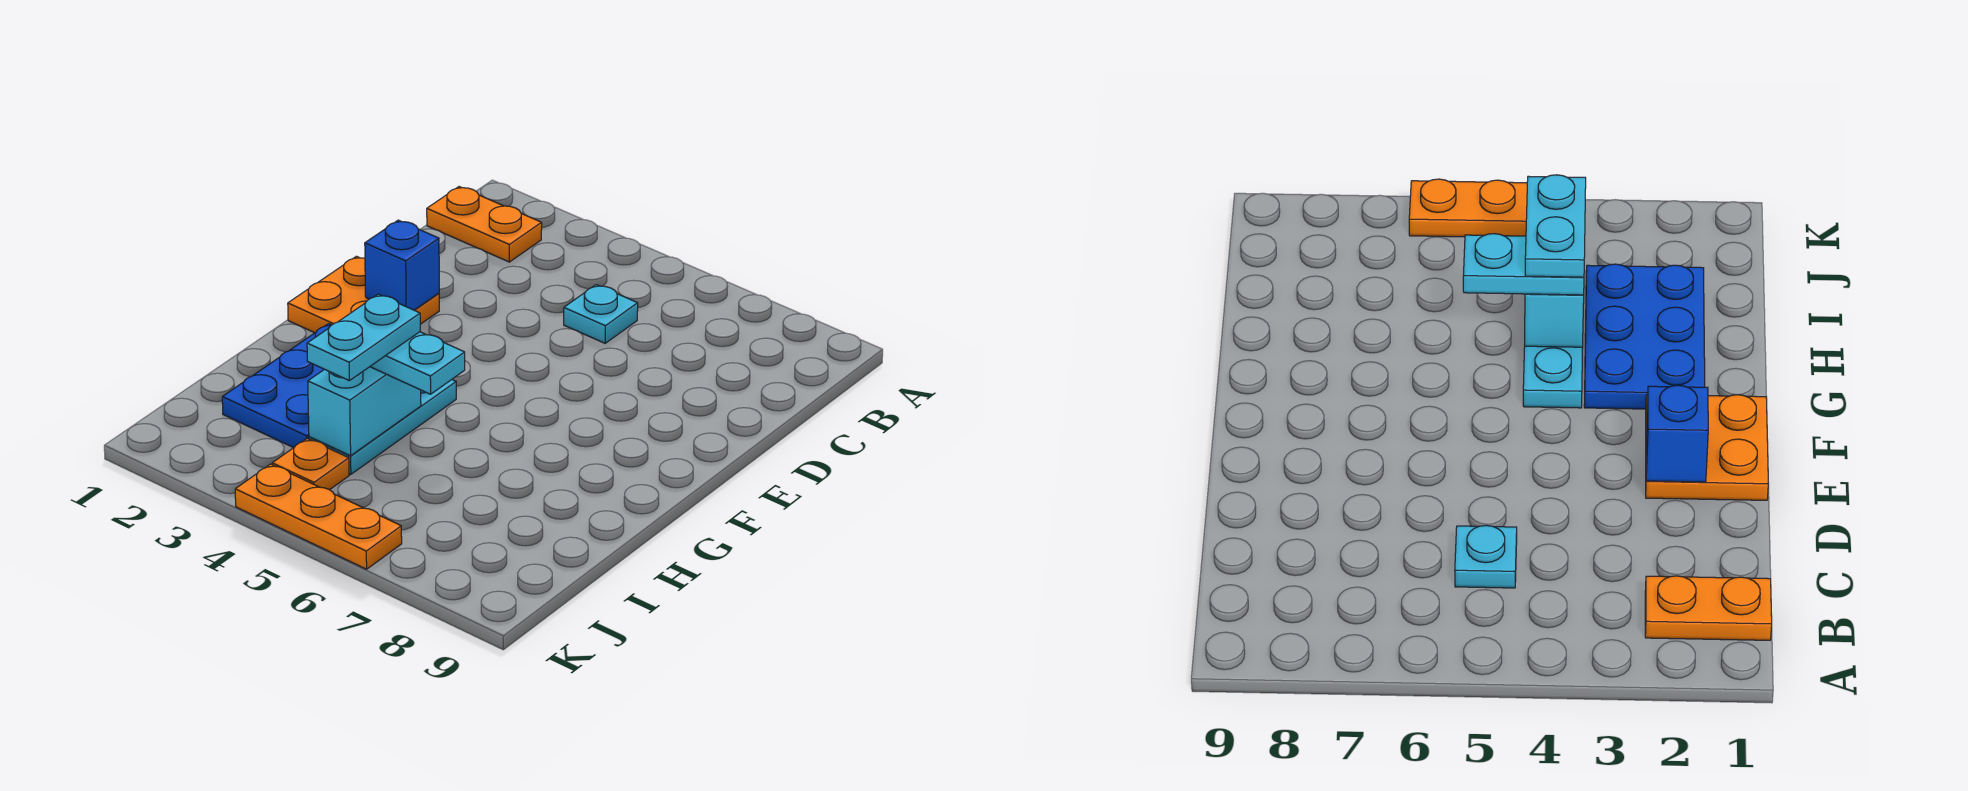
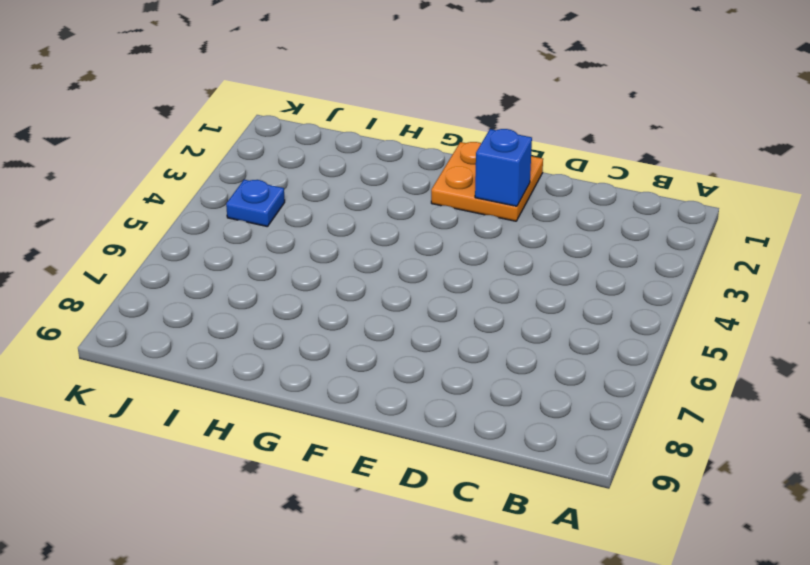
blue plate J4 level 1 -> orange plate J4 level 1
none -> orange plate B1:B2 level 1
none -> cyan plate C5 level 1

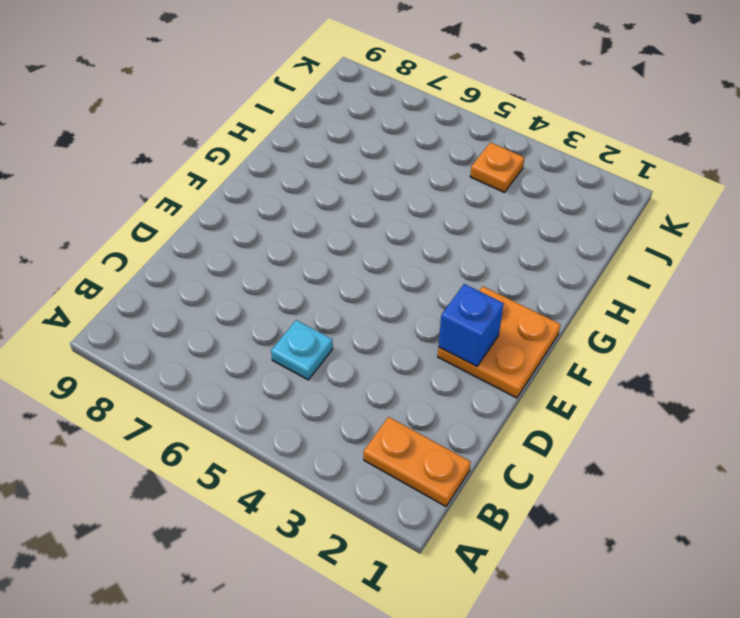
none -> blue plate G2:I3 level 1
none -> cyan plate G4:I4 level 1

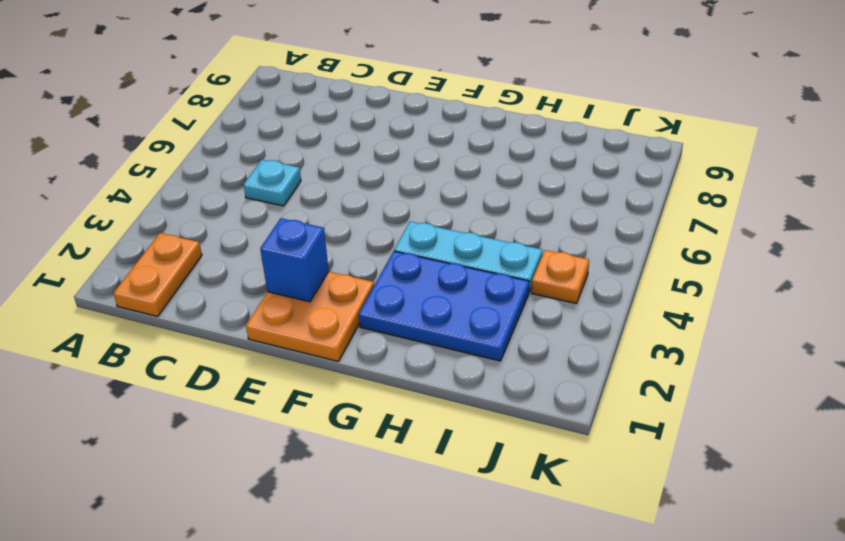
none -> orange plate K4:K6 level 1
none -> cyan brick H4:I4 level 2

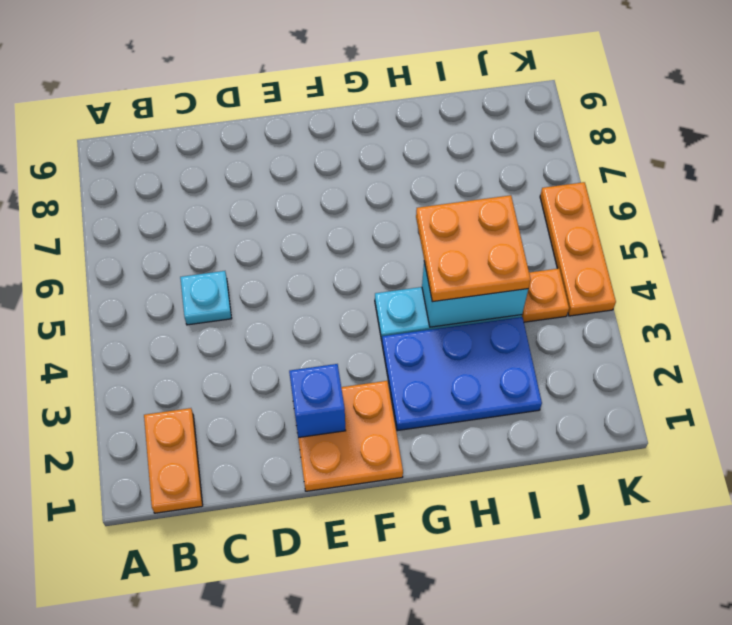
orange plate H4:I5 level 3 -> cyan plate H4:H5 level 3
none -> cyan plate H4:I4 level 4

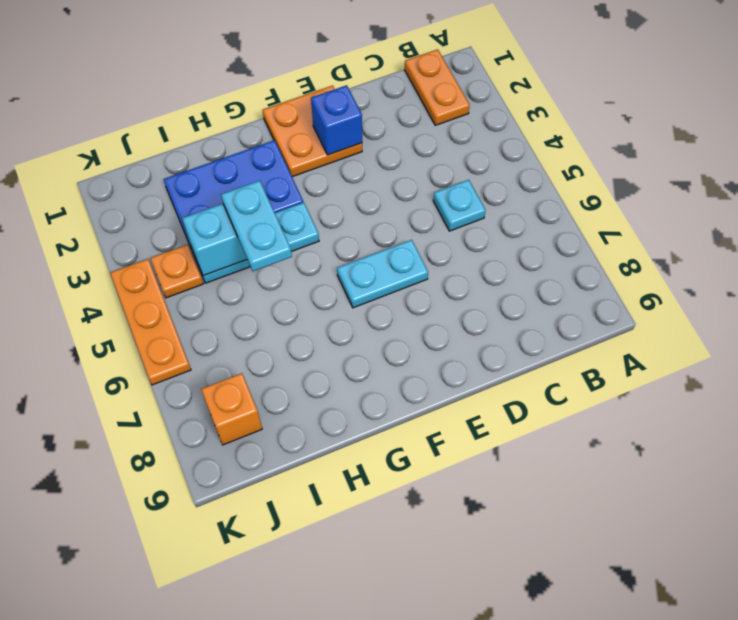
cyan plate E6:F6 level 1 -> cyan plate H4:I4 level 4
orange brick J8 level 1 -> none

